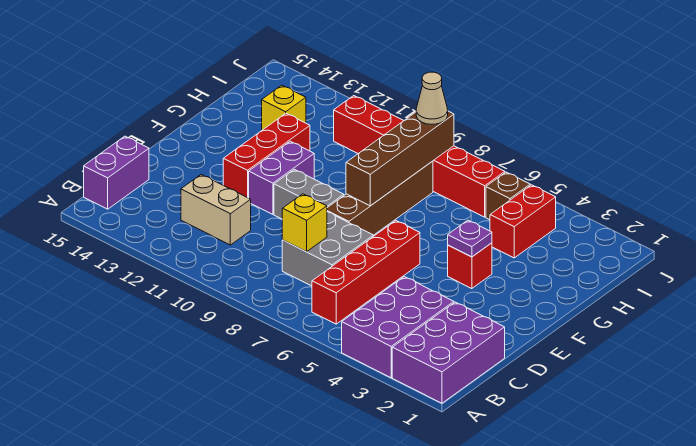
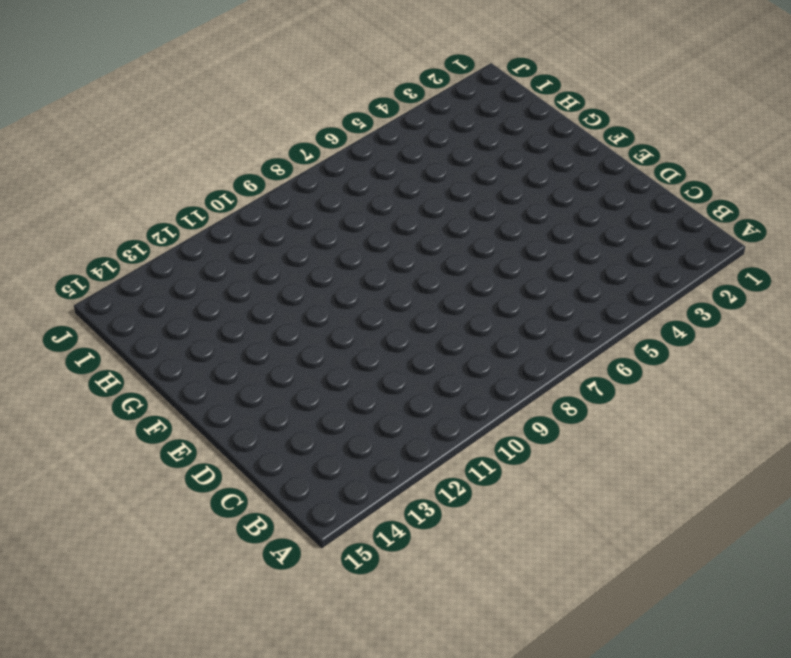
none -> purple brick A1:C2 level 1
none -> purple brick A3:C4 level 1
none -> red brick B6:E6 level 1

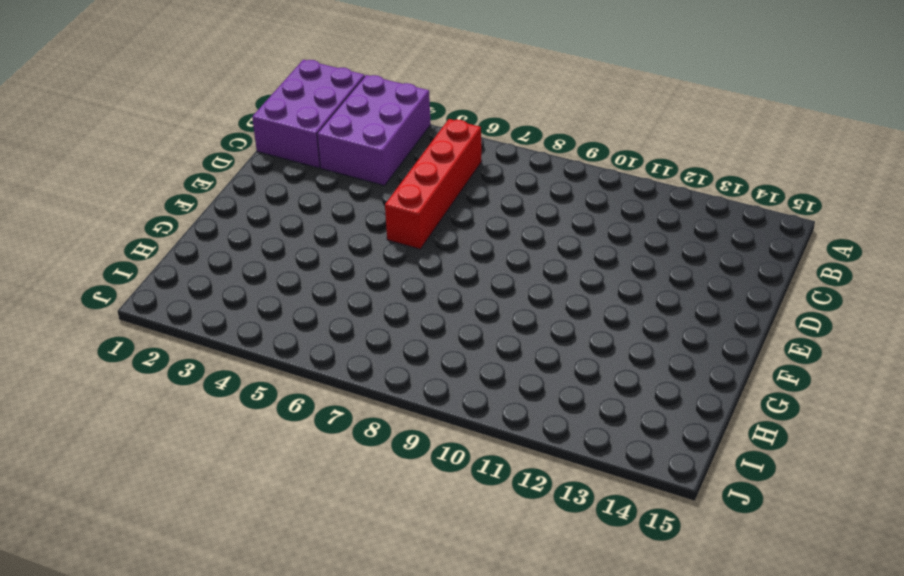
none -> purple brick B15:C15 level 1
none -> grey brick C7:D8 level 1
none -> tan brick C11:C12 level 1

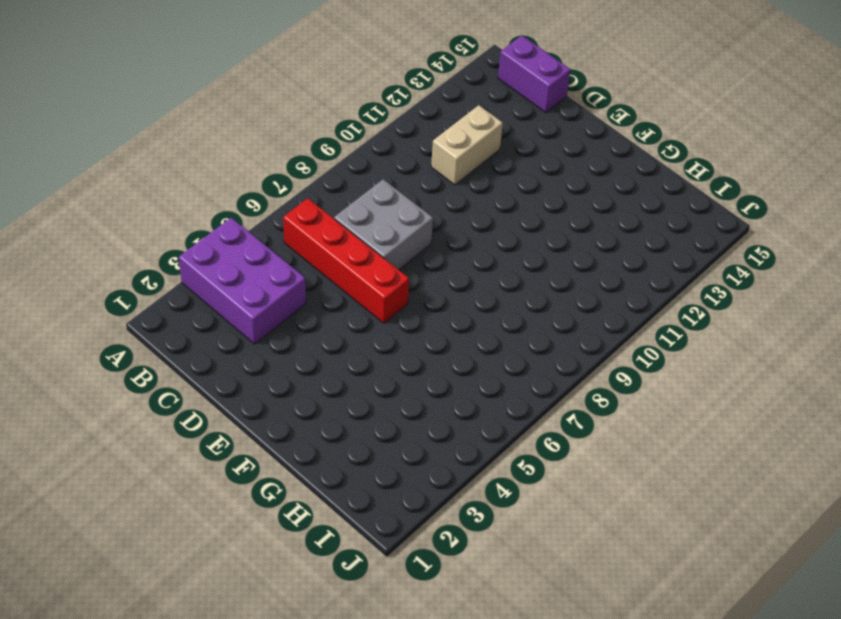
none -> purple brick A1:C2 level 1
none -> brown brick E8:H8 level 1
none -> grey brick E9:E10 level 1

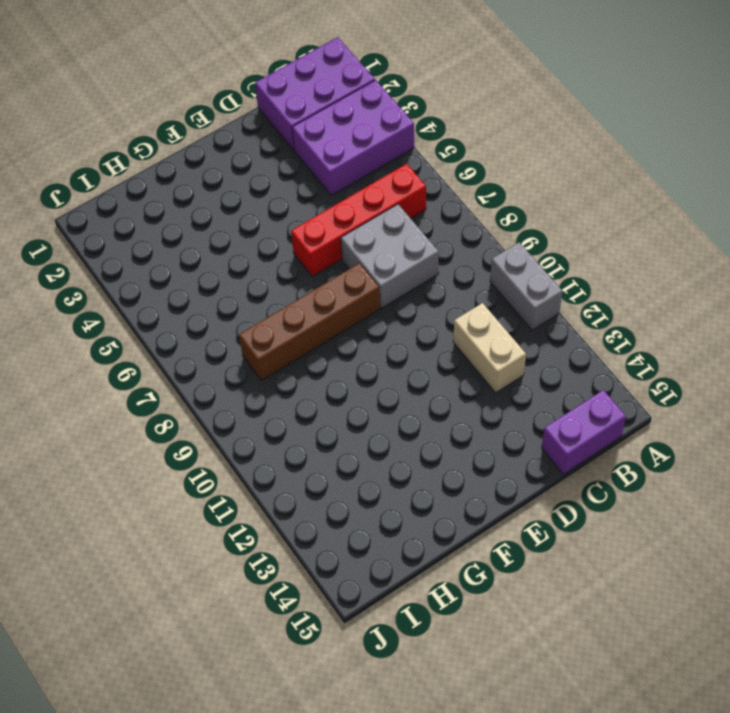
grey brick A10:A11 level 1 -> grey brick E9:E10 level 1
none -> purple brick E11:F11 level 1
none -> red brick E12:G12 level 1
none -> red brick F4 level 1

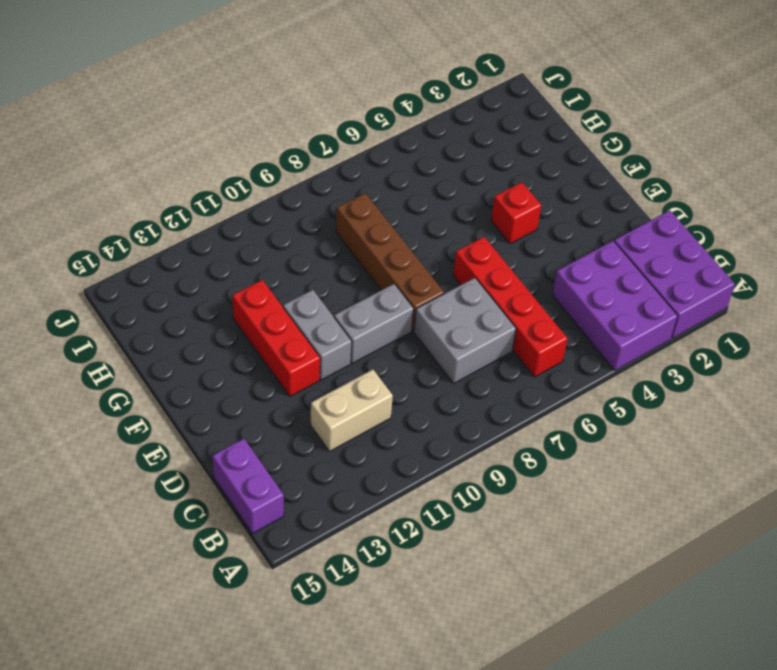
grey brick E11:F11 level 1 -> purple brick E11:F11 level 1
none -> red brick H4:I4 level 1
none -> yellow brick H13 level 1
none -> brown brick I5 level 1

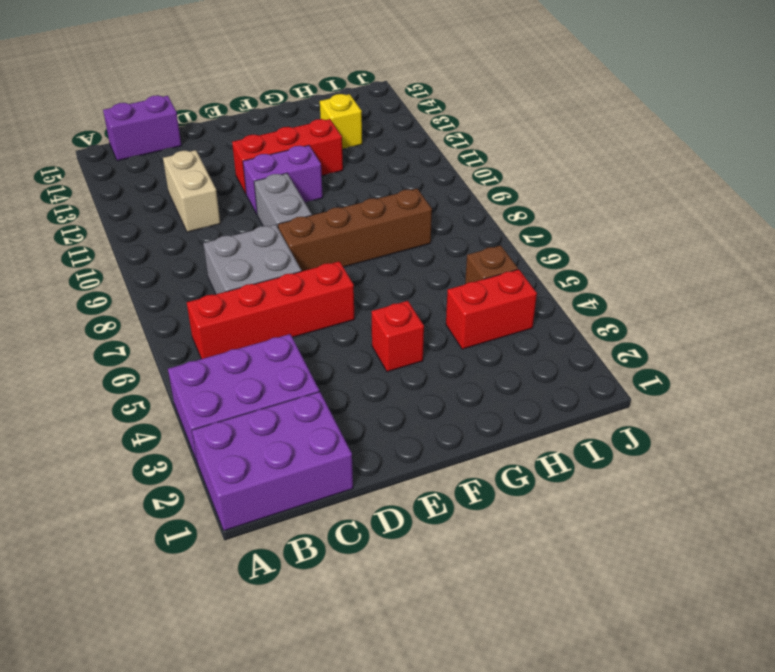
none -> red brick I6:I11 level 1
none -> yellow brick C8 level 2
none -> purple plate F4 level 2

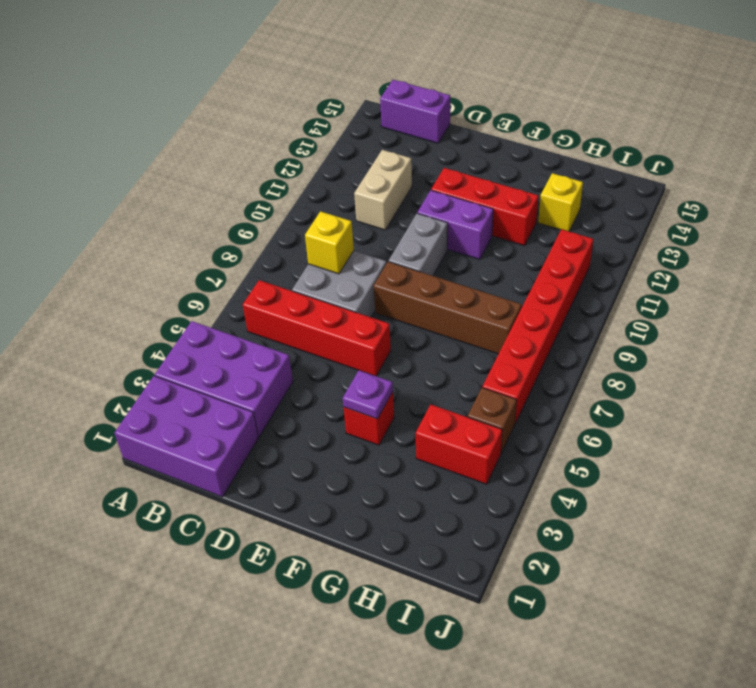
none -> brown brick F8:I8 level 2
none -> tan cone I8 level 3

